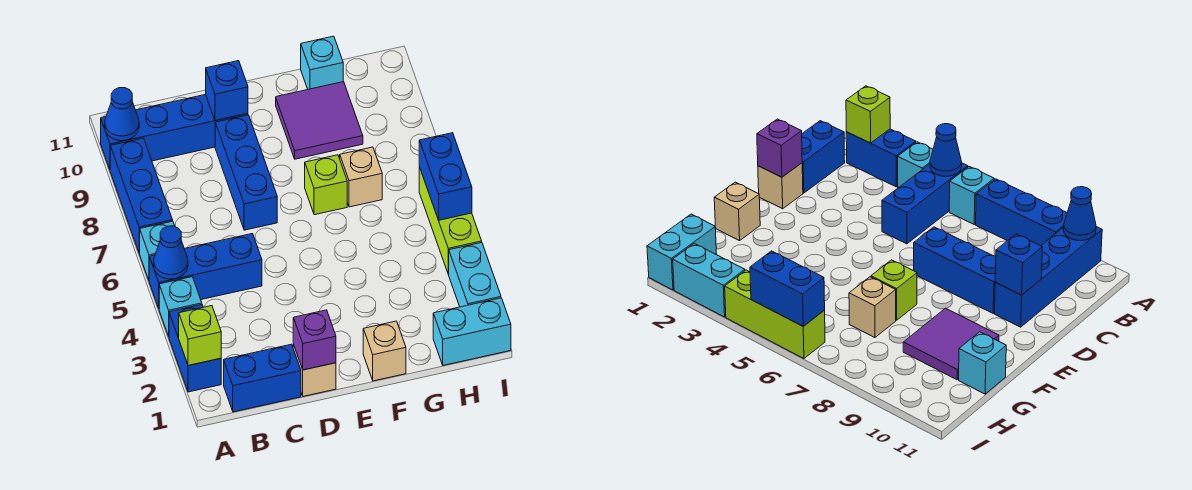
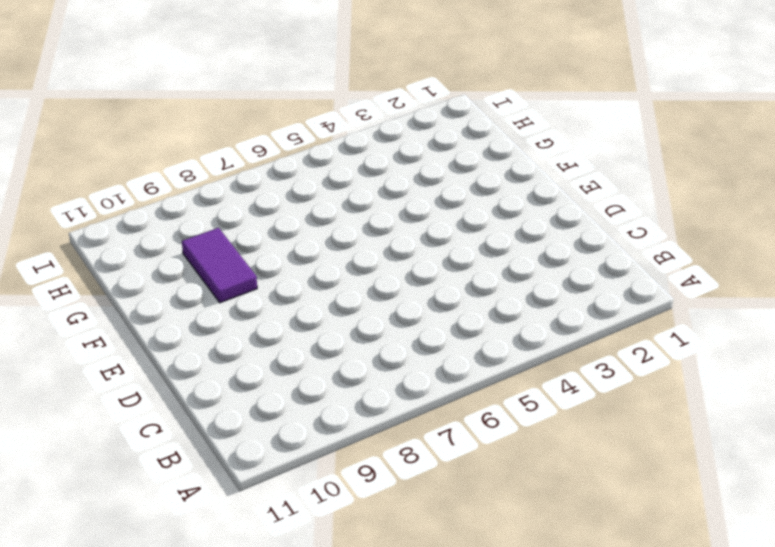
purple tile F9:G9 level 1 -> purple tile F9:G10 level 1
none -> blue brick A2:A3 level 1
none -> cyan brick A4 level 1
none -> blue brick A5:C5 level 1

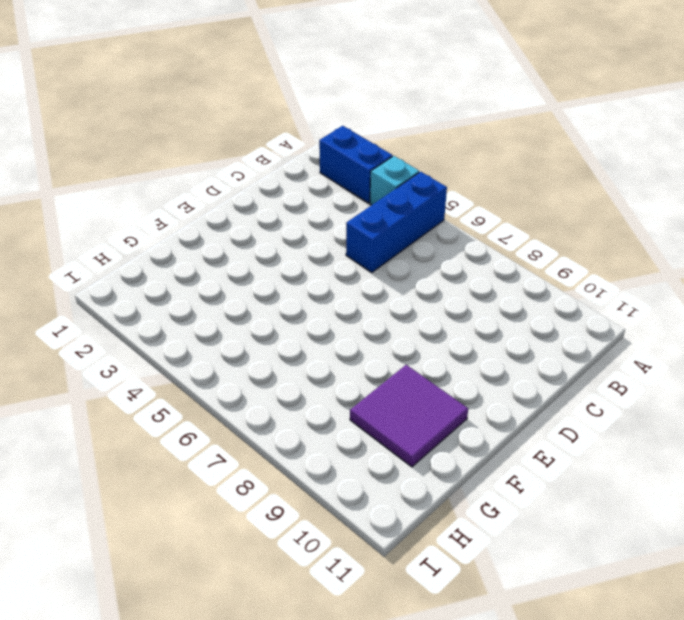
none -> cyan brick A6 level 1
none -> blue brick A7:A9 level 1
none -> blue brick A10:D10 level 1

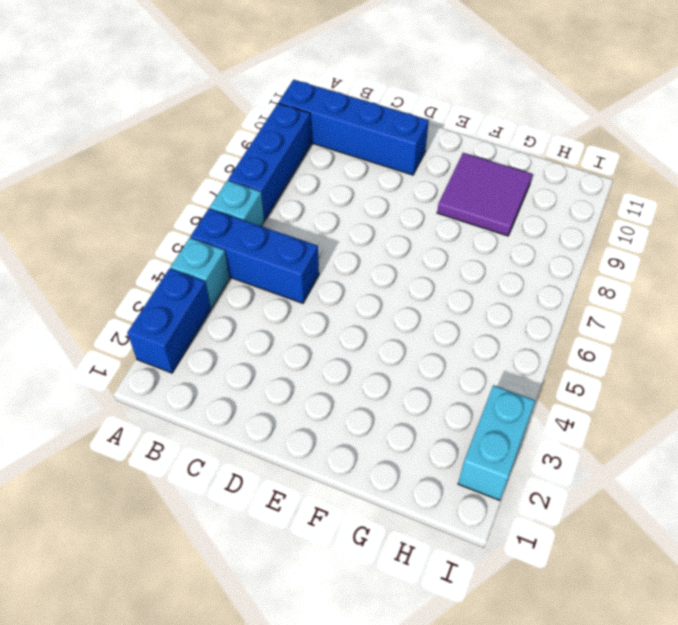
none -> blue brick B1:C1 level 1
none -> tan brick D1 level 1
none -> blue brick D7:D9 level 1

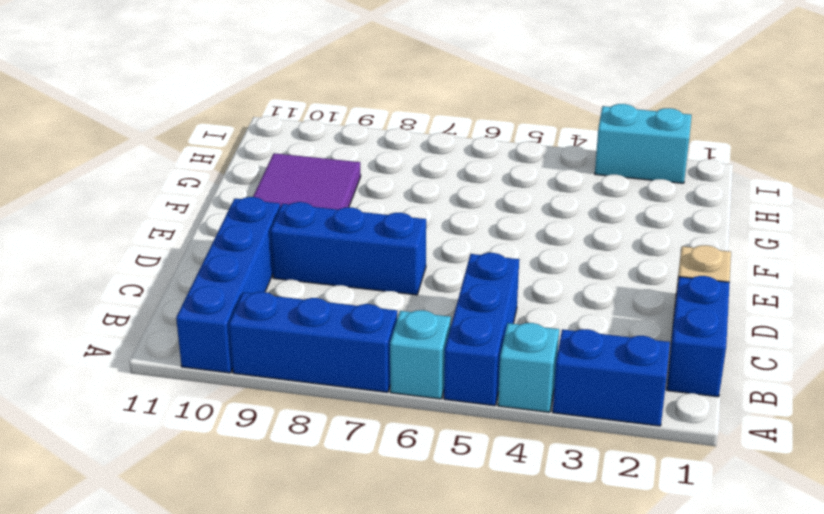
none -> tan brick F1 level 1
none -> lime brick F7 level 1
none -> tan brick G7 level 1

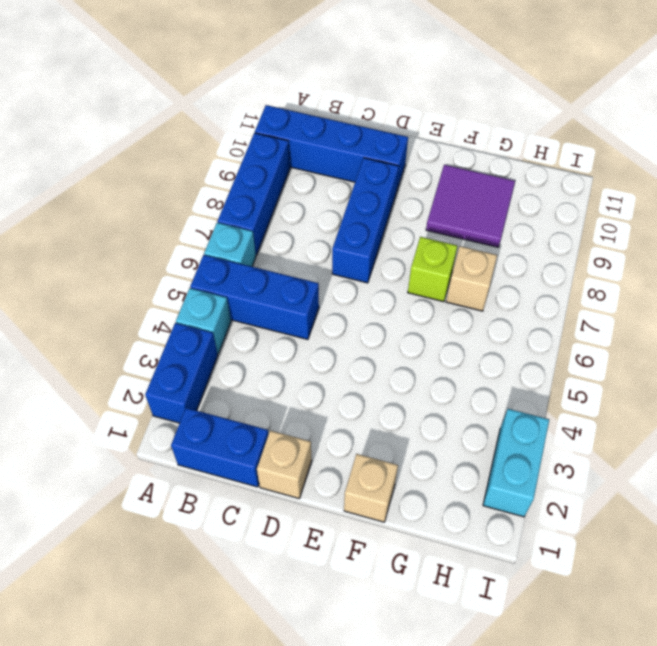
none -> cyan brick G11 level 1
none -> cyan brick H1:I1 level 1
none -> lime brick I4:I6 level 1

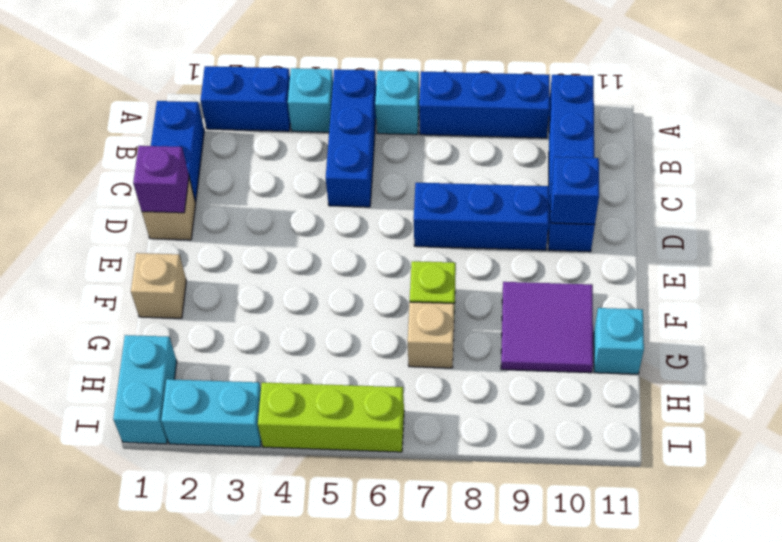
none -> lime brick A2 level 2
none -> blue cone A5 level 2
none -> blue cone A10 level 2

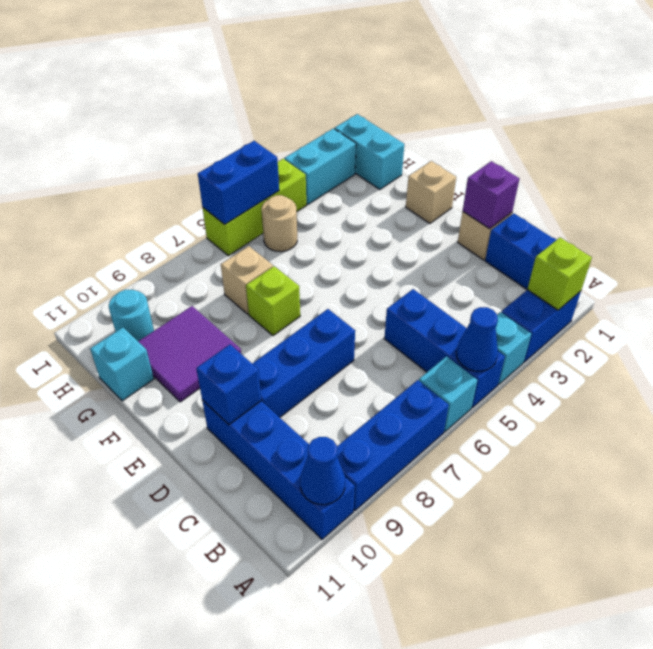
tan round brick H5 level 1 -> none
cyan round brick H10 level 1 -> none

